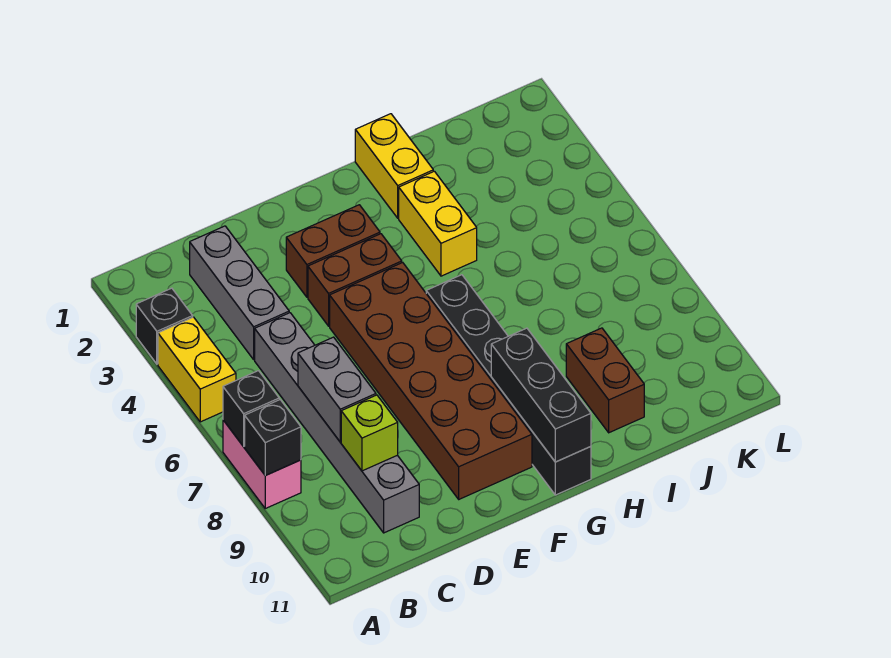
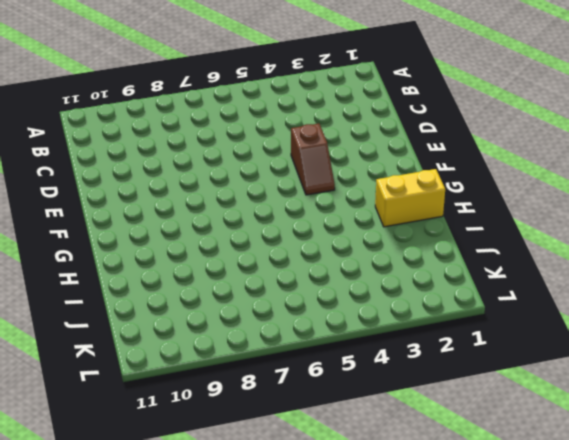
brown slope E4:F4 level 1 top E -> brown brick E4:F4 level 1
none -> black brick A3 level 1
none -> yellow brick A4:A5 level 1
none -> pink brick A7:A8 level 1

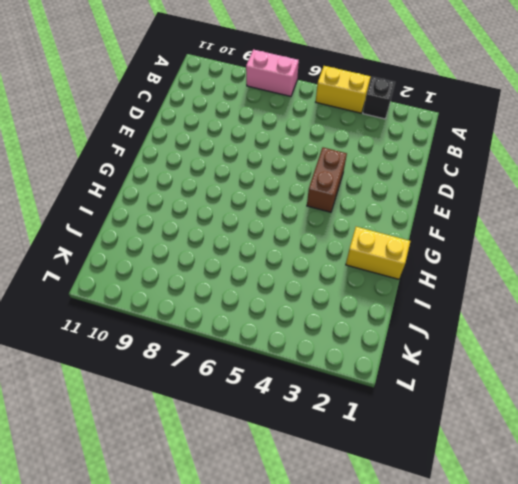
none -> grey brick C2:C4 level 1
none -> grey brick C5:C10 level 1
none -> brown brick E3:F3 level 1

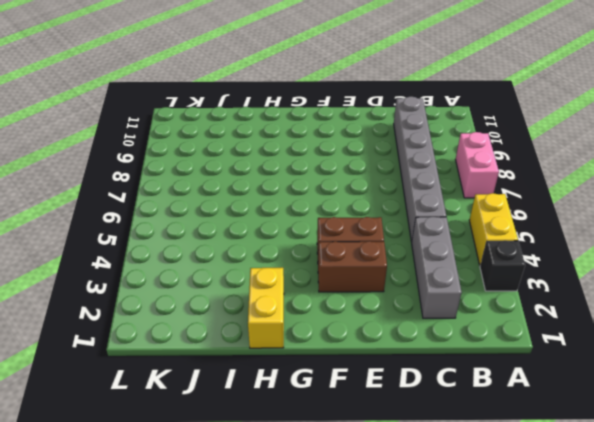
none -> brown brick E5:F10 level 1
none -> black brick G6:G11 level 1
none -> yellow brick H3:H4 level 1

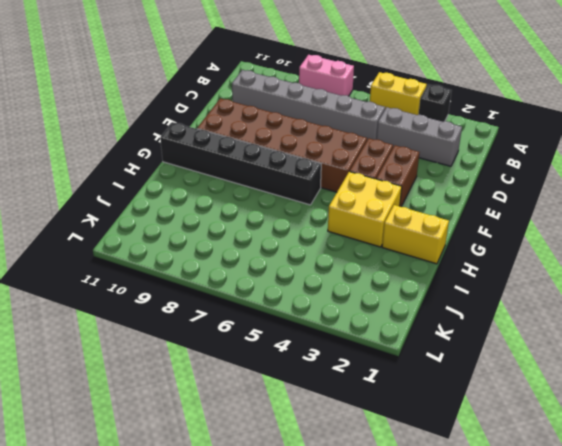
yellow brick G3:H4 level 1 -> yellow brick H3:H4 level 1
none -> brown brick I9:I10 level 1
none -> black brick A7 level 2
none -> black brick A8 level 2

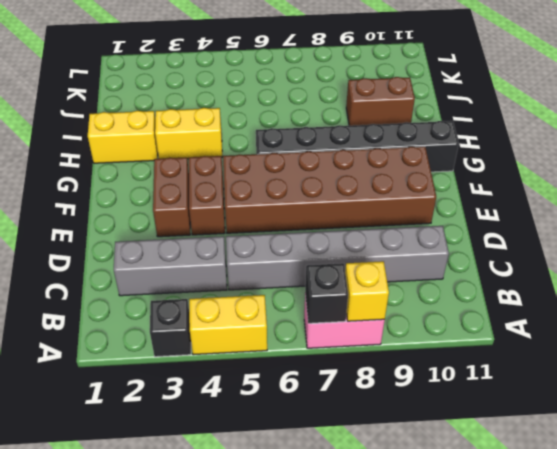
yellow brick A8 level 2 -> black brick A8 level 2
none -> grey brick C7:C8 level 2
none -> lime brick C9 level 2
none -> black brick G9:G11 level 2

